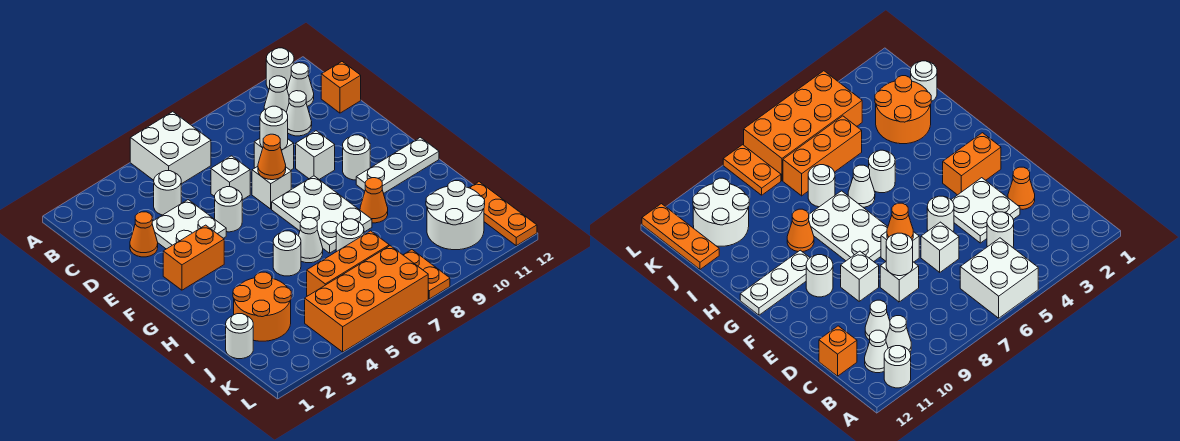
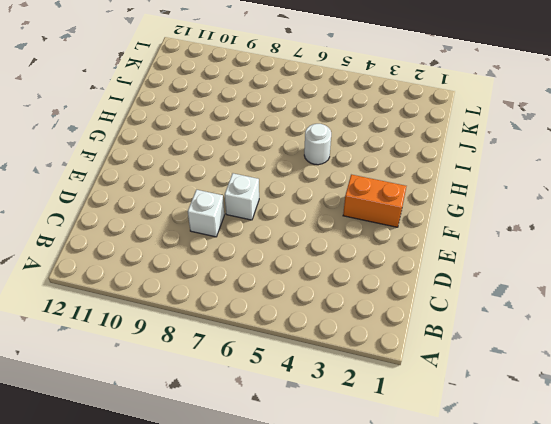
none -> white brick A5:B6 level 1
none -> white round brick A11 level 1
none -> white cone B10 level 1
none -> white cone B11 level 1

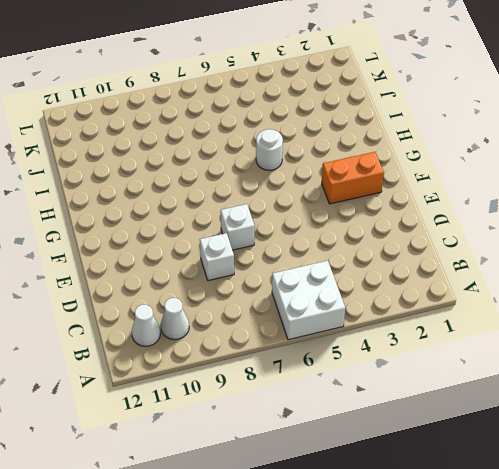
none -> white round brick A11 level 1
none -> white round brick C4 level 1
none -> white cone C10 level 1
none -> orange brick C12 level 1

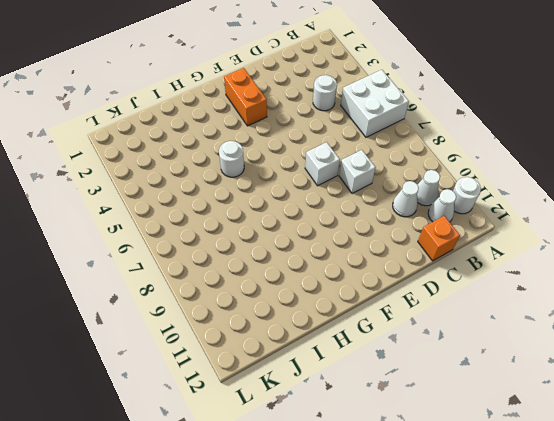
none -> orange cone D2 level 1
none -> white plate D3:E4 level 1
none -> white brick D6 level 1
none -> white round brick E5 level 1

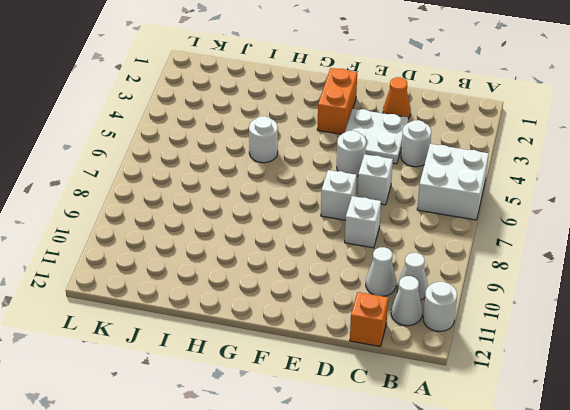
none -> white brick E9 level 1
none -> white plate F7:H8 level 1
none -> white round brick F10 level 1
none -> white plate G10:G12 level 1

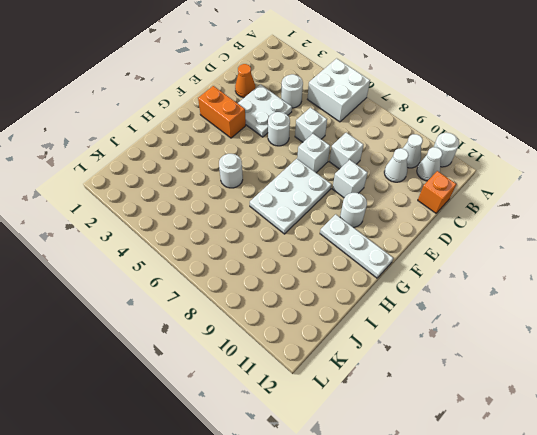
none -> white cone H6 level 1
none -> orange cone H9 level 1
none -> orange round brick I2:J3 level 1
none -> white round brick I7 level 1

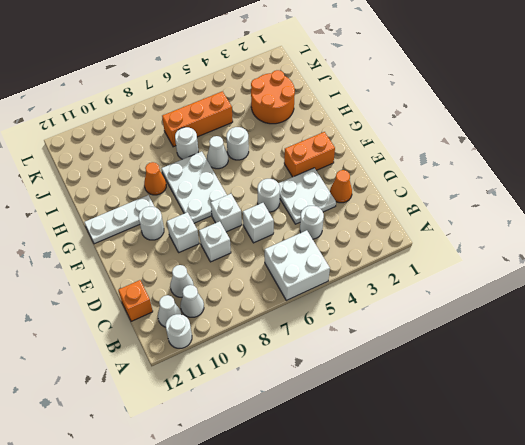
none -> white round brick J1 level 1
none -> white round brick J10:K11 level 1
none -> orange plate J12:L12 level 1
none -> orange brick K4:L7 level 1

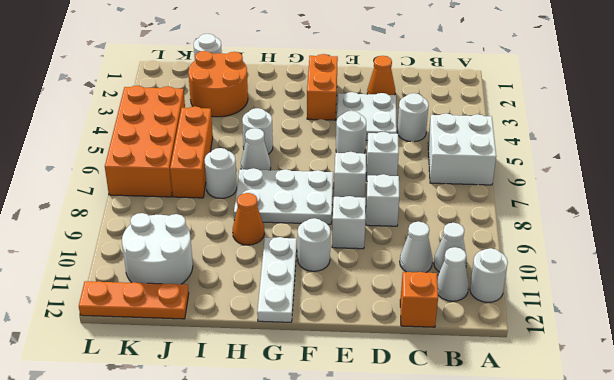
none -> orange plate K8:L8 level 1
none -> white round brick D8 level 2
none -> orange cone E7 level 2

